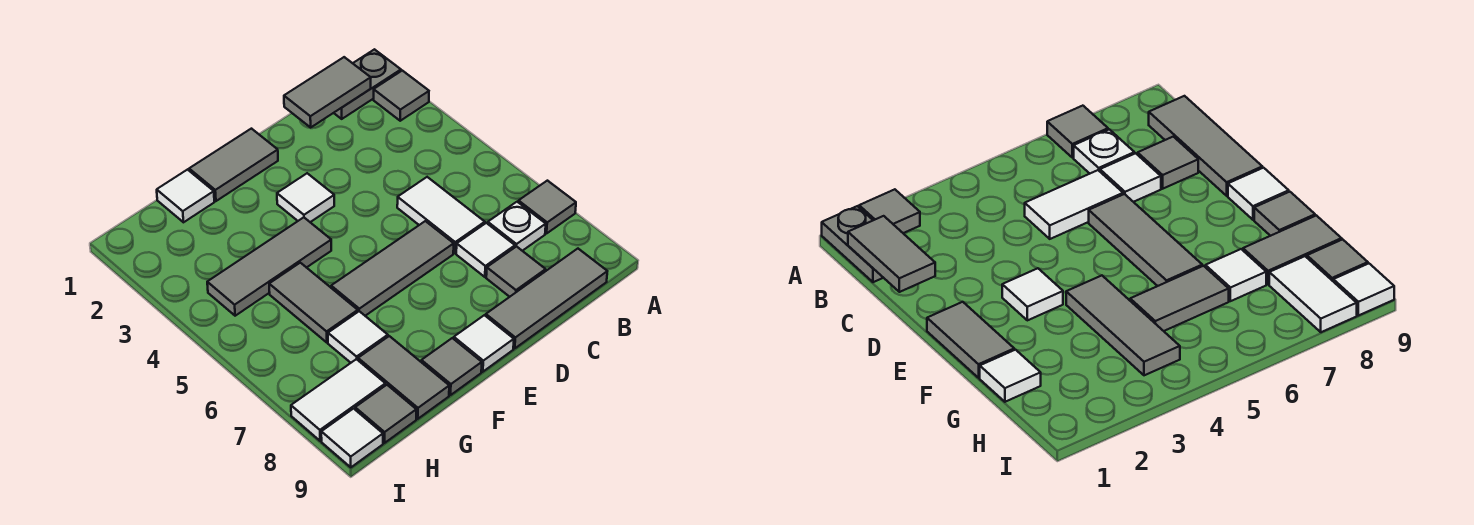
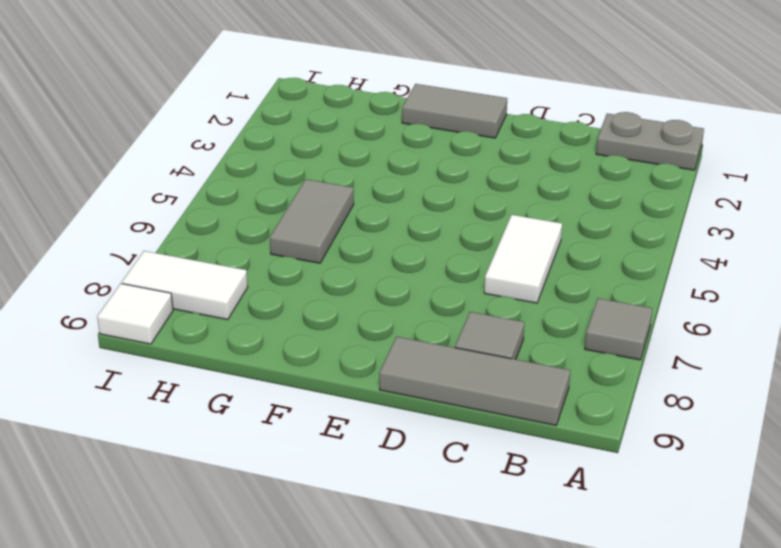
none -> grey tile A2 level 1
none -> white plate B7 level 1
none -> white tile C7 level 1

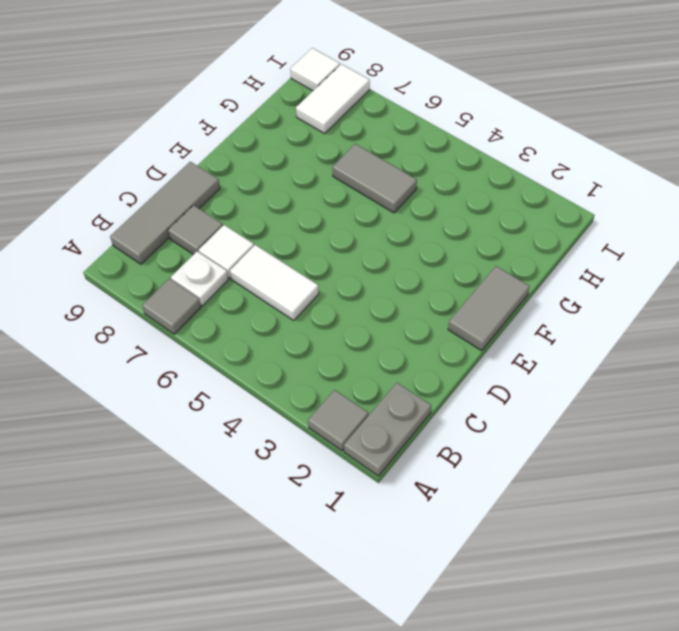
none -> grey tile D6:F6 level 1
none -> white tile E3 level 1
none -> white tile E9 level 1

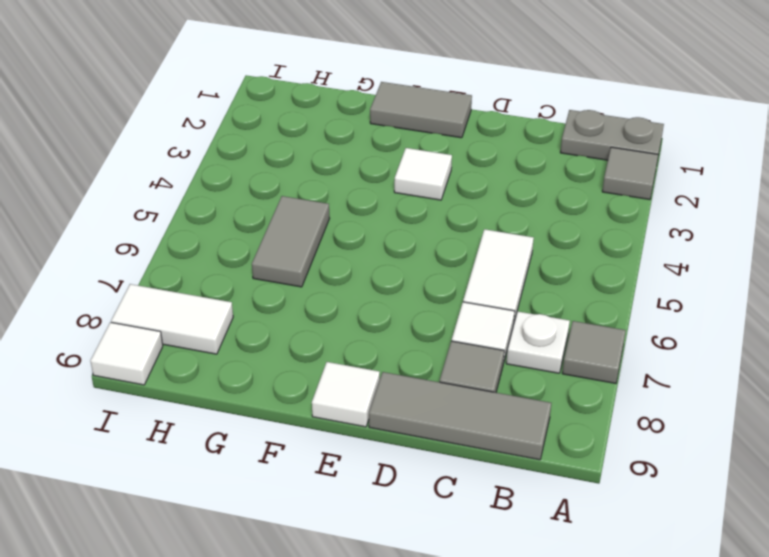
none -> grey tile D6:F6 level 1
none -> grey tile F4:H4 level 1
none -> grey tile F9 level 1

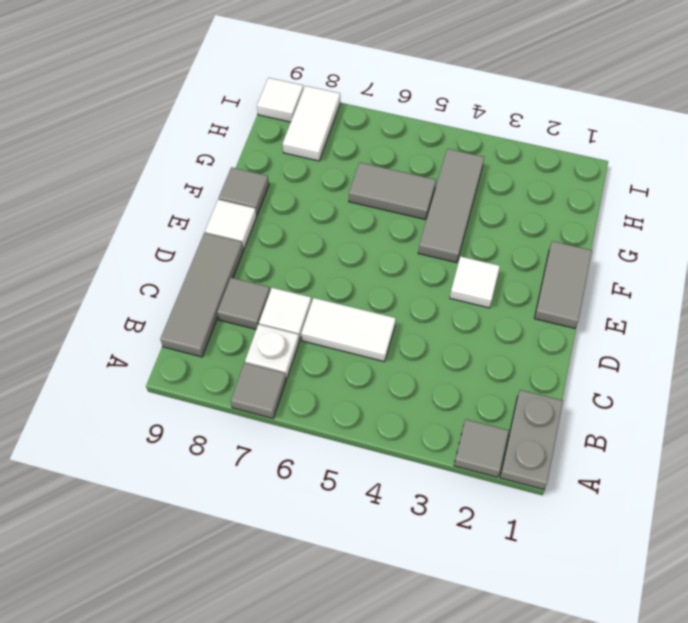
none -> grey tile D6:F6 level 1
none -> white tile G1 level 1
none -> white tile G7 level 1

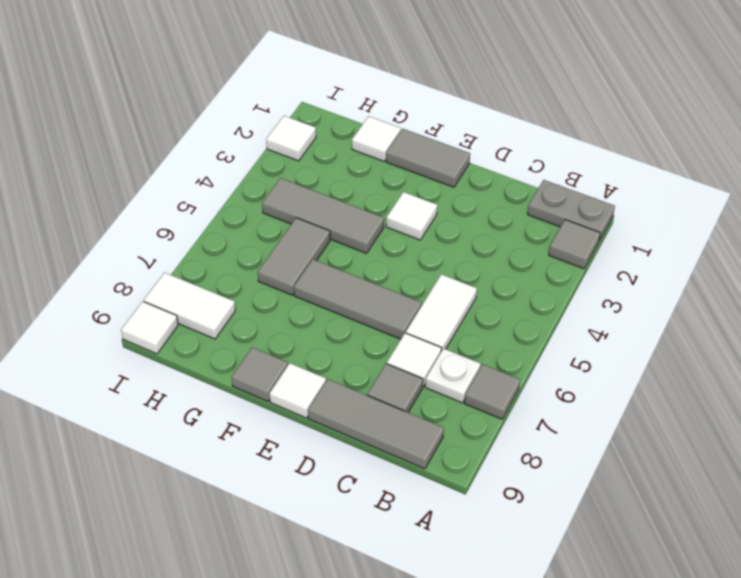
white tile I2 level 1 -> white tile G7 level 1
none -> grey tile G8:G9 level 1
none -> grey tile H9 level 1
none -> grey tile B1:C1 level 2

